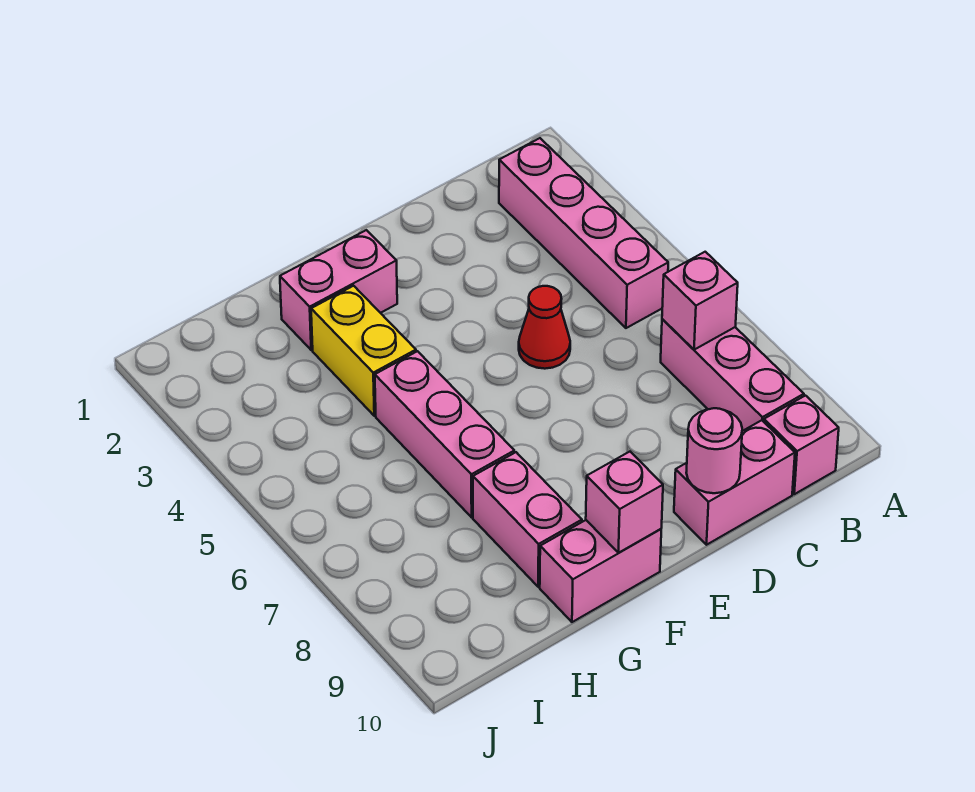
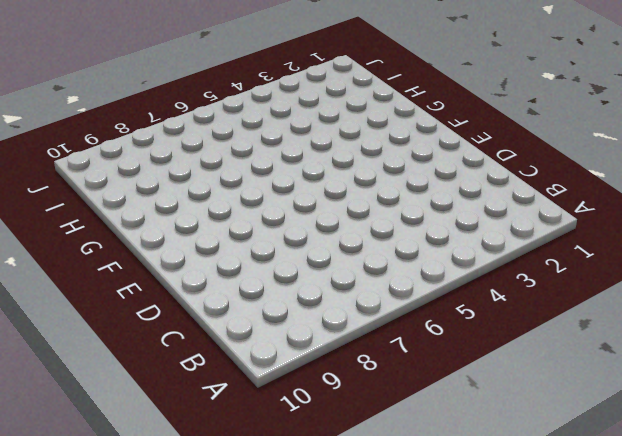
none -> pink brick B2:B5 level 1
none -> pink brick B7:B9 level 1
none -> pink brick B10 level 1

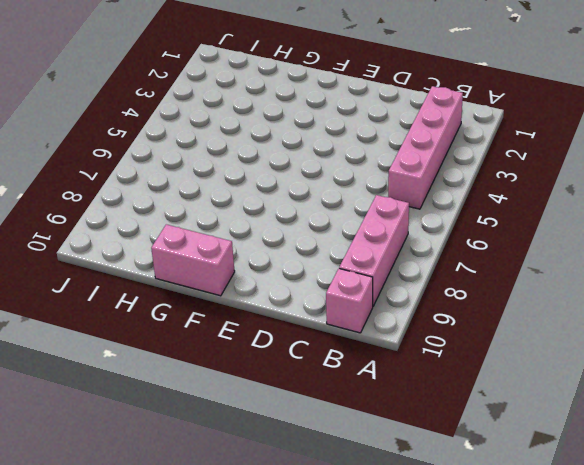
none -> pink brick C10:D10 level 1
none -> red cone D5 level 1
none -> pink brick F2:G2 level 1

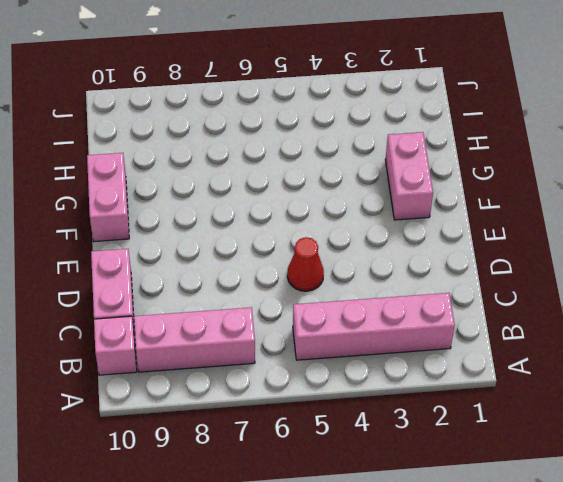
none -> yellow brick G3:G4 level 1
none -> pink brick G5:G7 level 1
none -> pink brick G8:G9 level 1

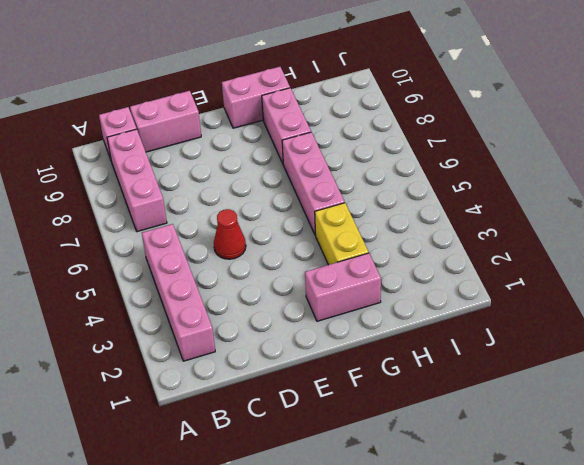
none -> pink brick B7 level 2
none -> pink round brick D10 level 2
none -> pink brick F10 level 2

